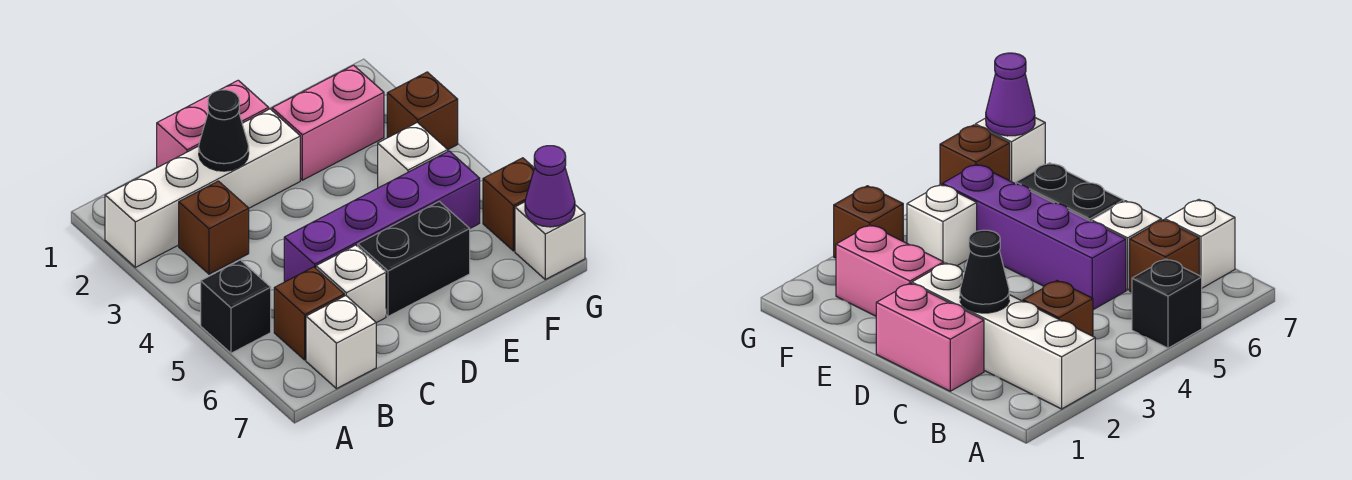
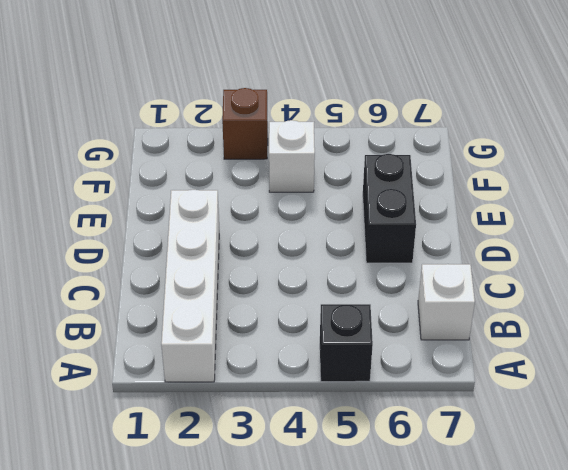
none -> brown brick B3 level 1
none -> brown brick B6 level 1
none -> pink brick C1:D1 level 1

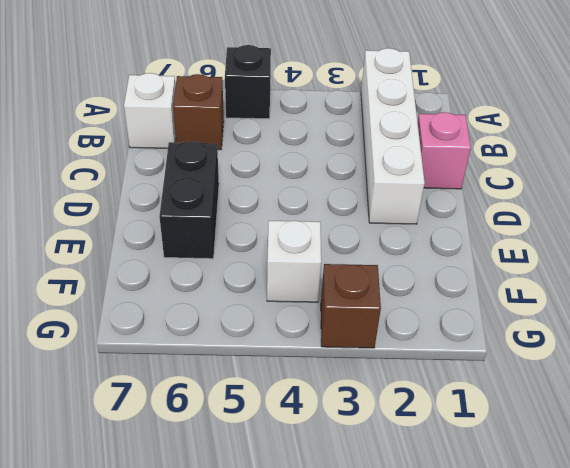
pink brick C1 level 1 -> pink brick C1:D1 level 1
none -> brown brick B3 level 1
none -> purple brick C5:F5 level 1
none -> white brick C6 level 1

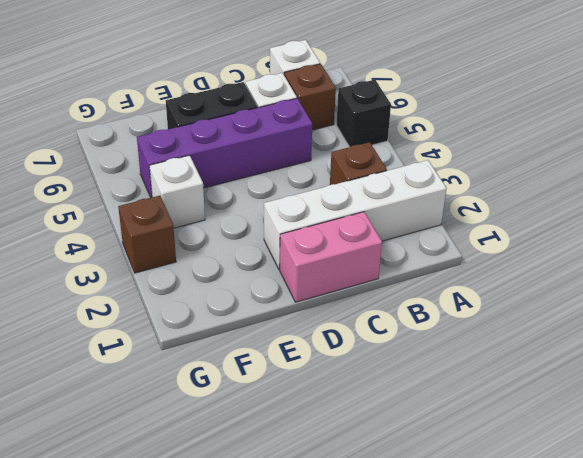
none -> pink brick E2:F2 level 1
none -> brown brick G6 level 1
none -> white brick G7 level 1

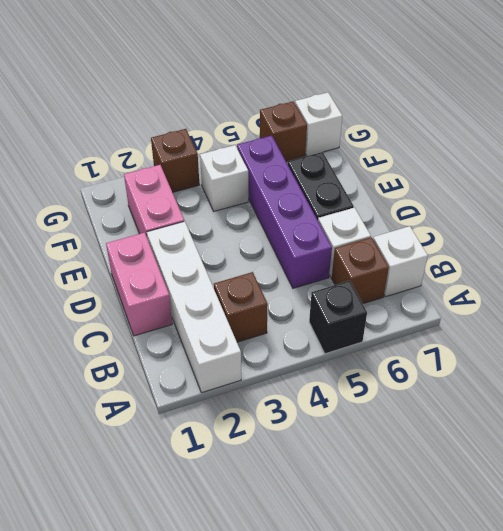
none -> black cone C2 level 2
none -> purple cone G7 level 2

